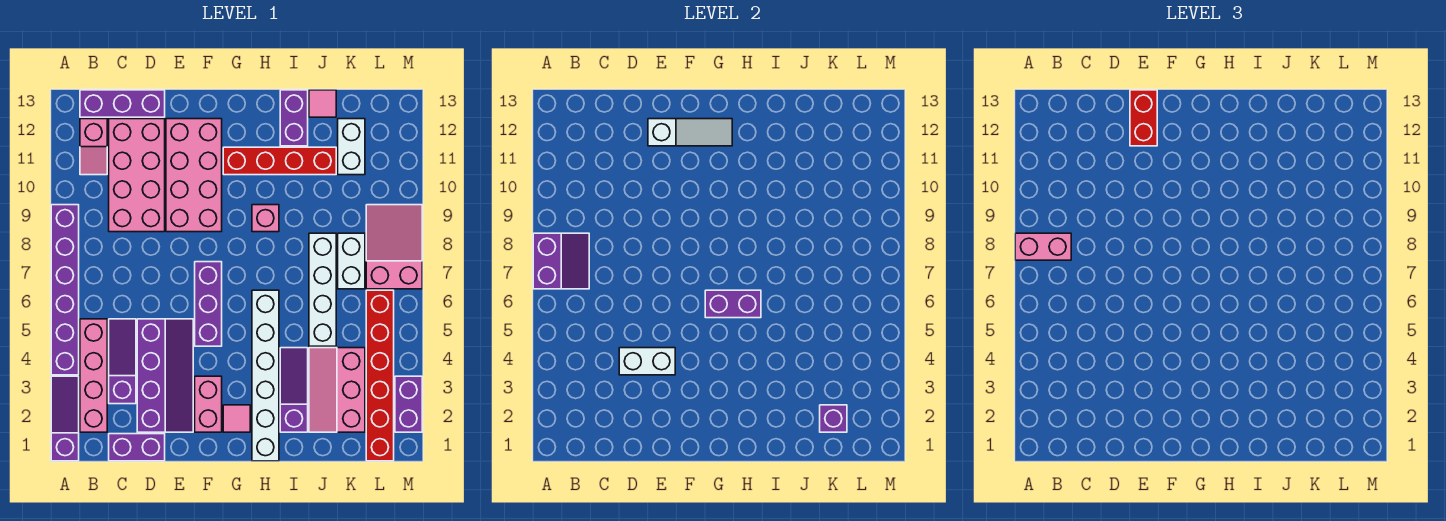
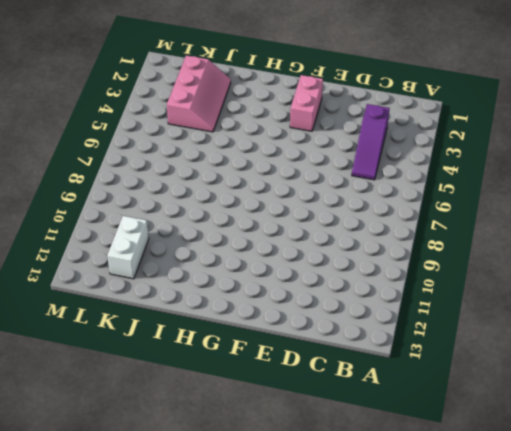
none -> purple slope A1:A3 level 1 top 1
none -> purple brick A4:A9 level 1
none -> pink brick B2:B5 level 1
none -> pink slope B11:B12 level 1 top 12

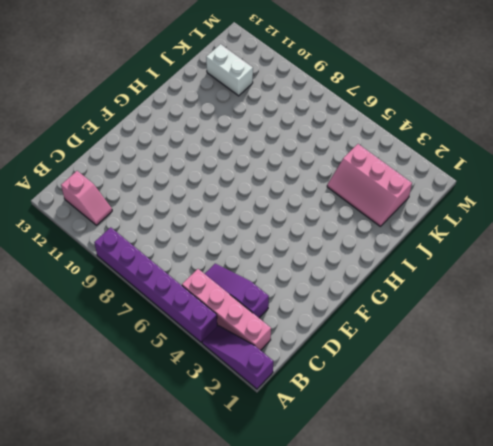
none -> purple brick B13:D13 level 1
none -> purple brick C1:D1 level 1
none -> pink brick C9:D12 level 1
none -> purple slope D2:E5 level 1 top D

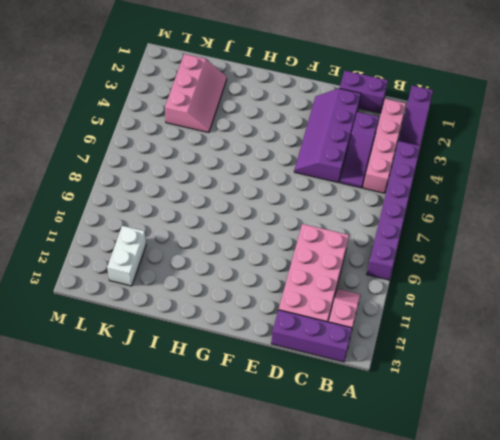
none -> pink brick E9:F12 level 1
none -> pink brick F2:F3 level 1
none -> purple brick F5:F7 level 1
none -> pink tile G2 level 1

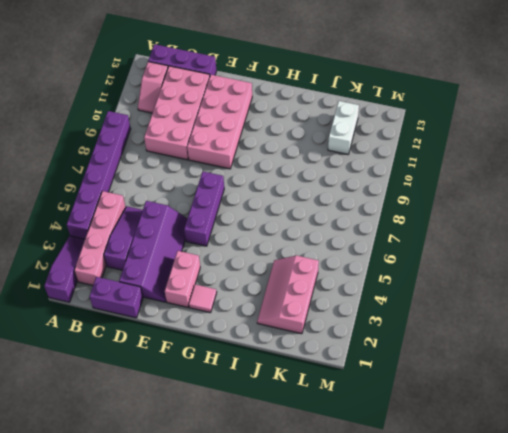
none -> red brick G11:J11 level 1
none -> white brick H1:H6 level 1
none -> pink brick H9 level 1
none -> purple slope I2:I4 level 1 top 2

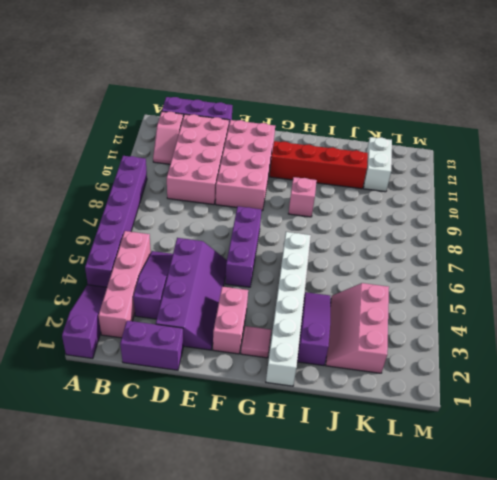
none -> purple brick I12:I13 level 1
none -> white brick J5:J8 level 1
none -> pink tile J13 level 1
none -> white brick K7:K8 level 1

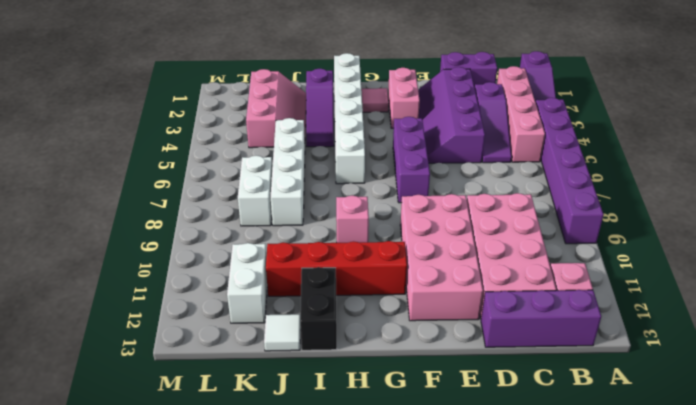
black brick I12:I13 level 1 -> purple brick I12:I13 level 1
white tile J13 level 1 -> pink tile J13 level 1
none -> red brick L1:L6 level 1
none -> pink slope L7:M9 level 1 top 7
none -> purple brick M2:M3 level 1
none -> purple slope A7:B8 level 2 top A

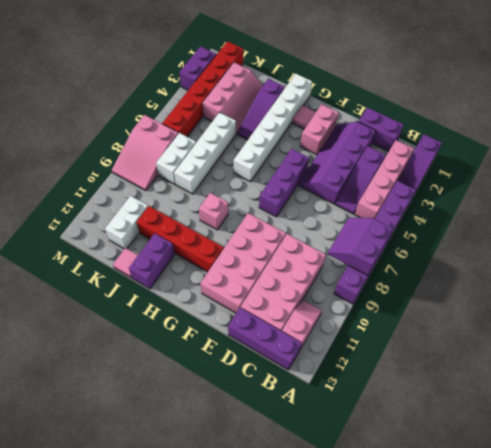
none -> white brick D4:E4 level 2
none -> white slope E12:G12 level 2 top E
none -> purple brick G6:H6 level 2
none -> purple brick K2 level 2

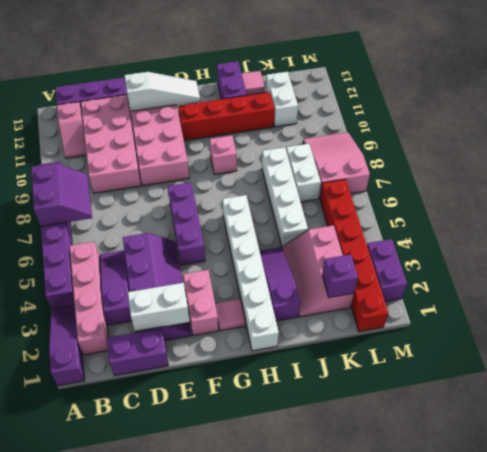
white brick D2:E2 level 2 -> white brick D4:E4 level 2
none -> purple brick G6:H6 level 2
none -> pink brick A8:B8 level 3
none -> red brick E12:E13 level 3

